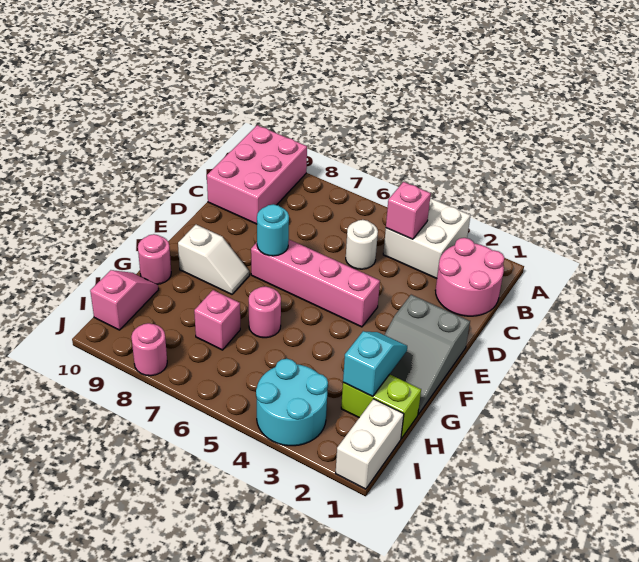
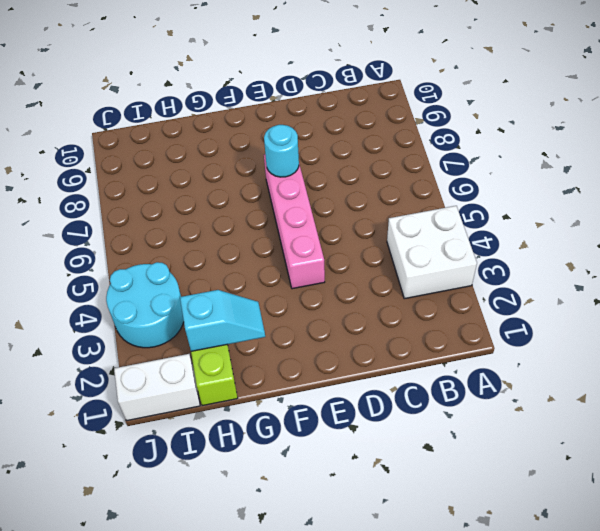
none -> pink brick A9:C10 level 1
none -> pink round brick B1:C2 level 1
none -> white round brick C5 level 1

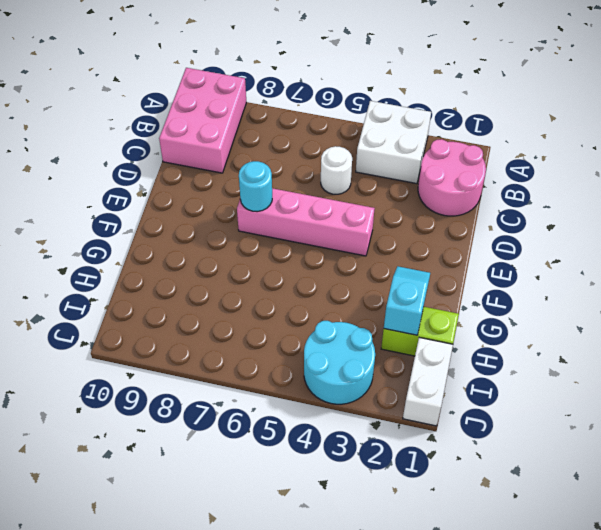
none -> grey slope E1:G2 level 1 top E
none -> white slope F8:F9 level 1 top 9
none -> pink round brick G6 level 1

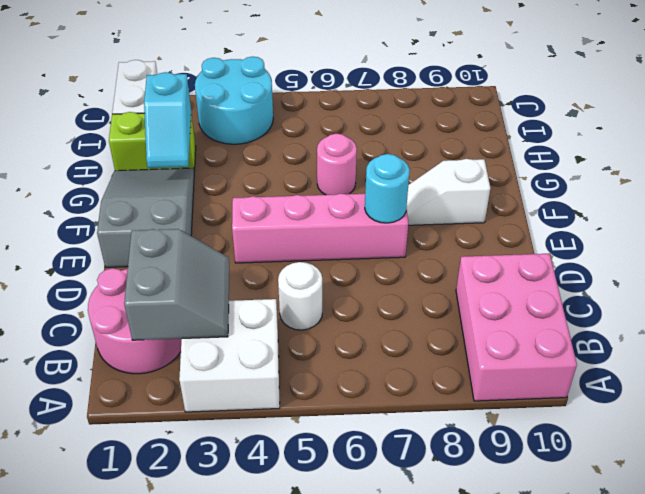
grey slope B2:C3 level 2 top 2 -> none
none -> pink round brick G10 level 1
none -> pink brick H7 level 1
none -> pink slope H10:I10 level 1 top I

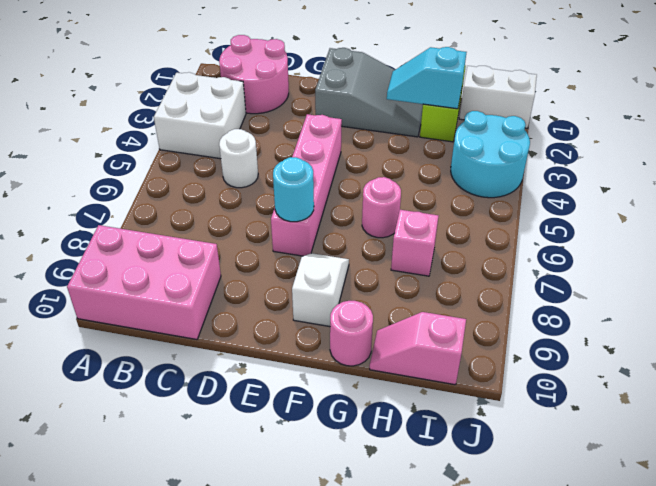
none -> pink round brick J8 level 1
none -> pink brick B4 level 2

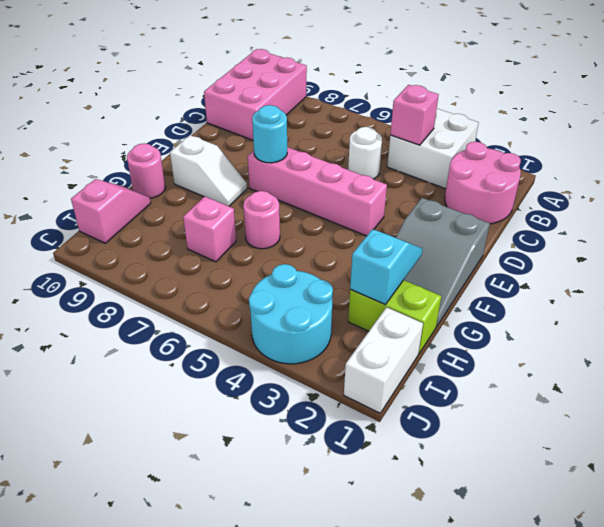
none -> pink round brick J8 level 1

